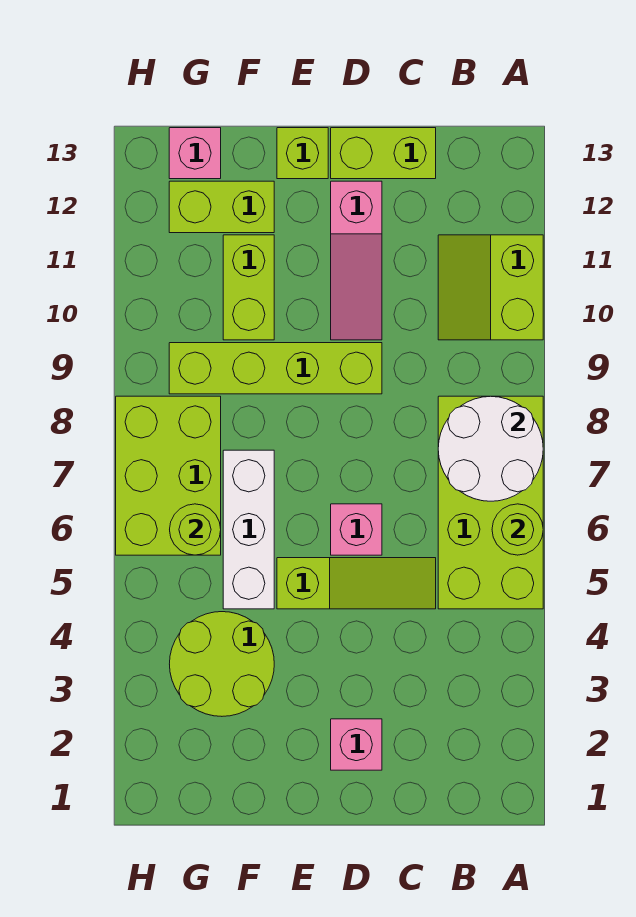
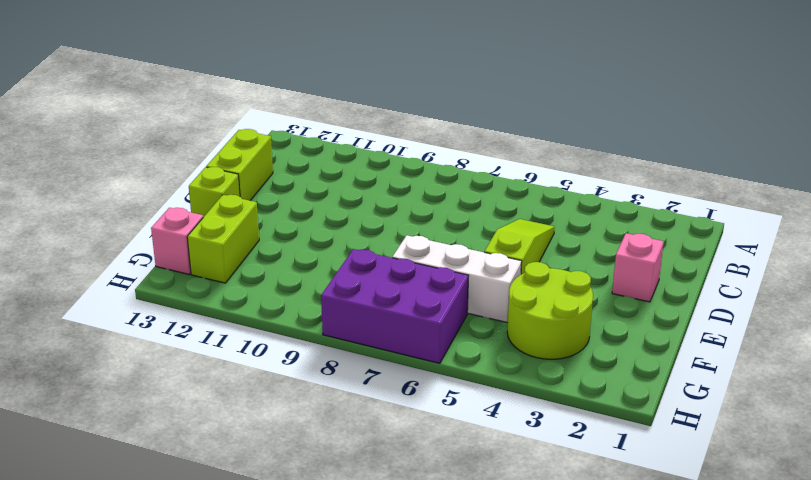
purple brick G6:H8 level 1 -> lime brick G6:H8 level 1
none -> lime brick A5:B8 level 1
none -> lime slope A10:B11 level 1 top A
none -> pink brick D6 level 1

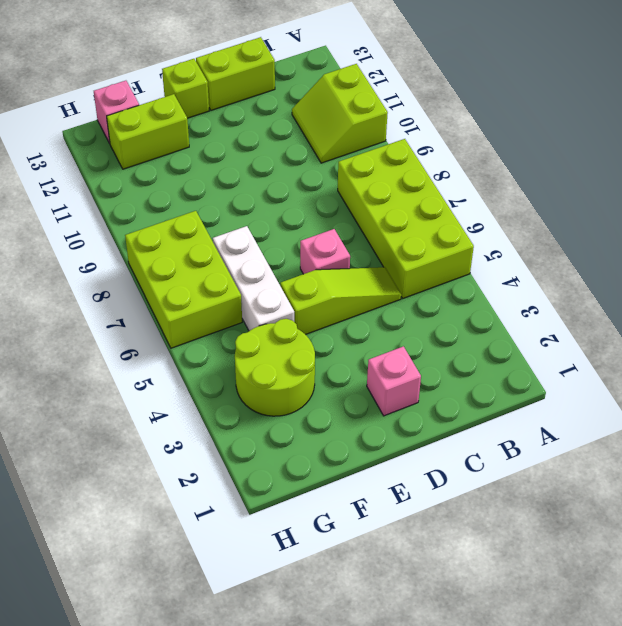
none -> lime brick D9:G9 level 1
none -> pink slope D10:D12 level 1 top 12
none -> lime brick F10:F11 level 1

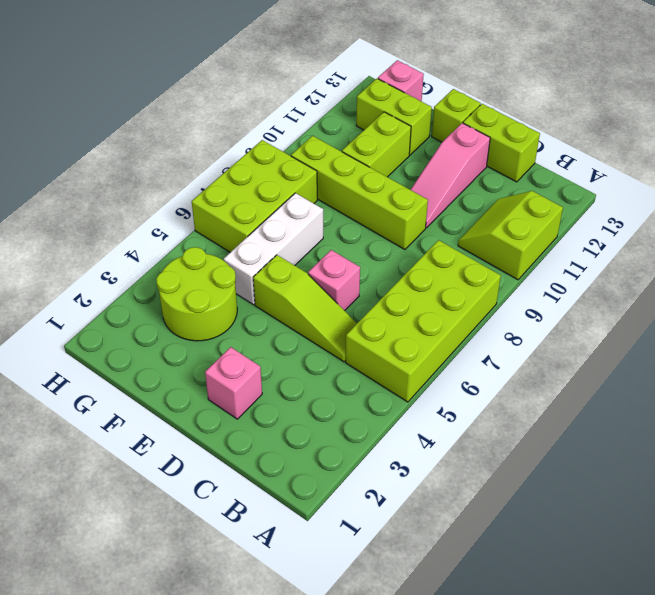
none -> lime round brick A6 level 2
none -> white round brick A7:B8 level 2
none -> lime round brick G6 level 2

